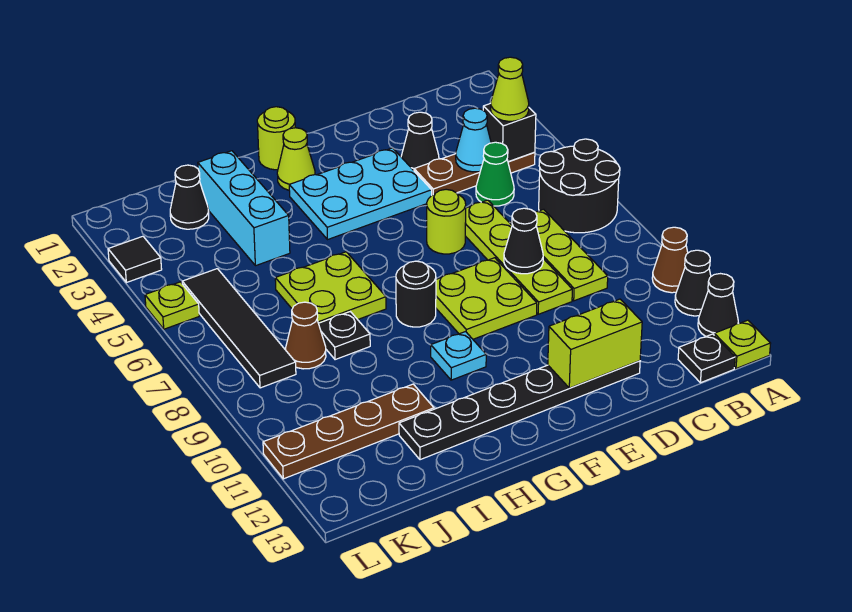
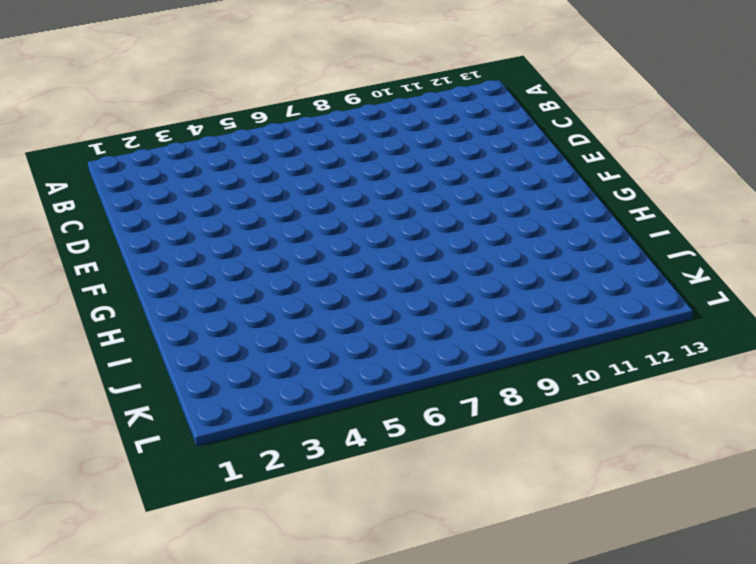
none -> black round brick A6:B7 level 1
none -> brown cone A10 level 1
none -> black cone A11 level 1
none -> black cone A12 level 1

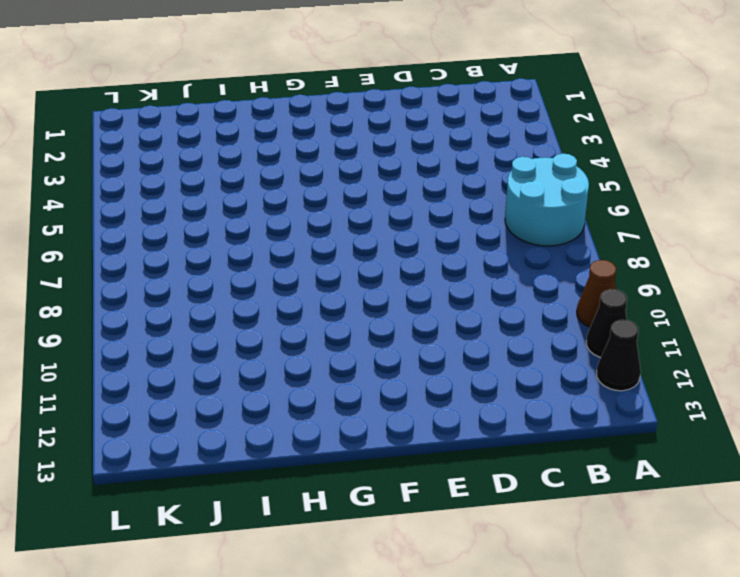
cyan round brick A6:B7 level 1 -> black round brick A6:B7 level 1
none -> lime plate A13 level 1
none -> brown plate B4:D4 level 1
none -> black plate B13 level 1
none -> green cone C5 level 1

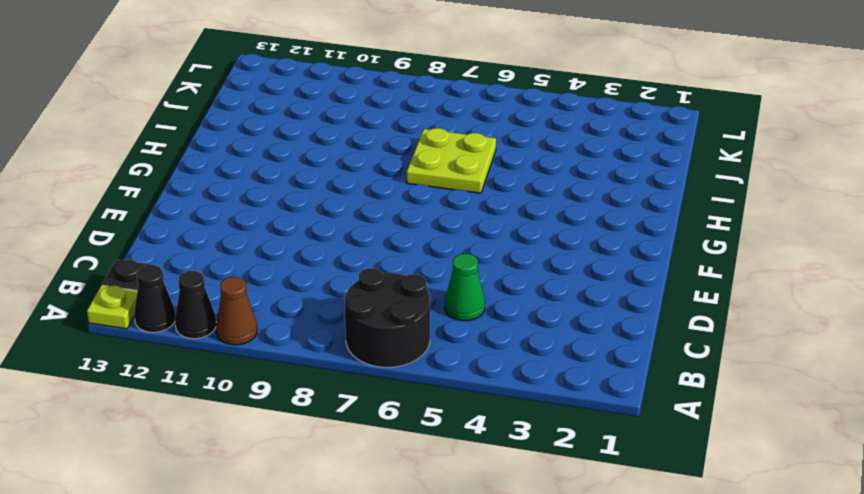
none -> brown plate B4:D4 level 1
none -> lime plate C7:C9 level 1
none -> black cone D3 level 1
none -> lime plate D6:D9 level 1

